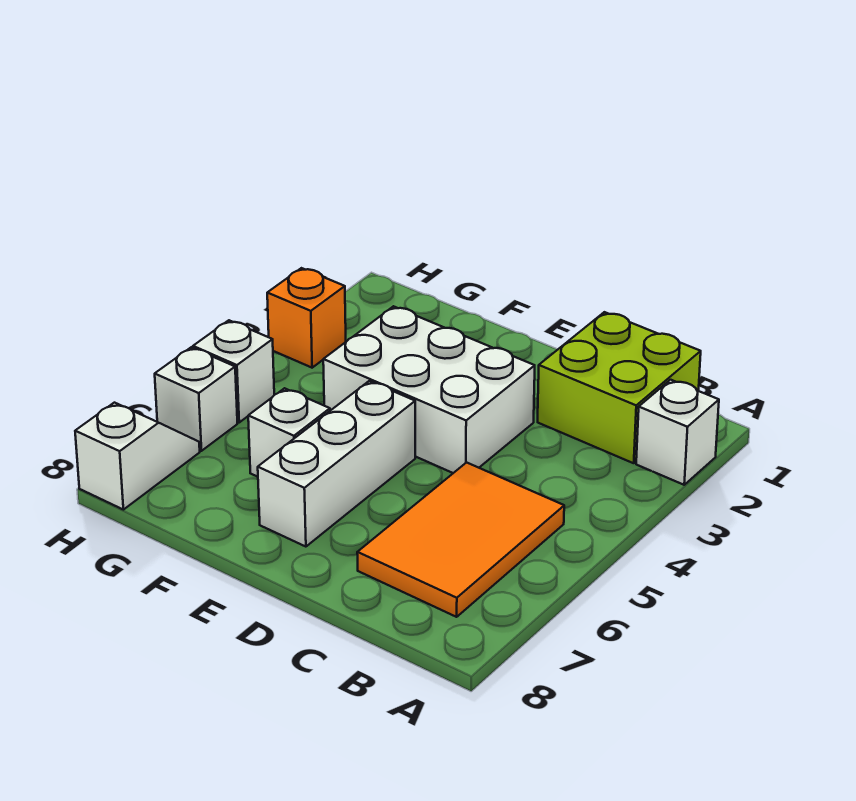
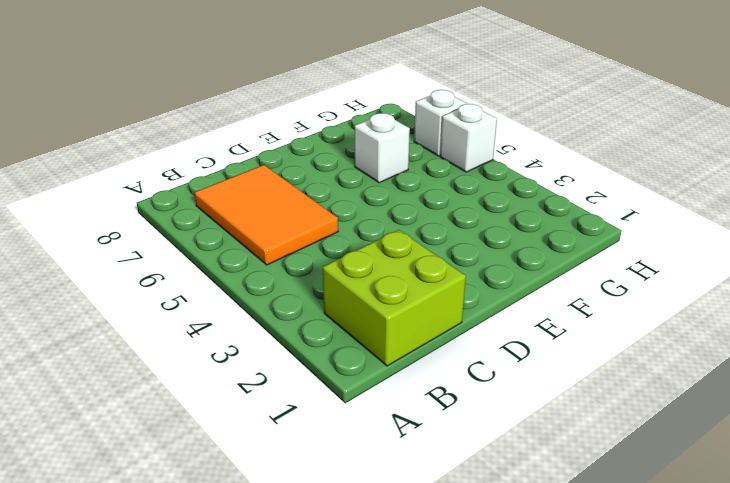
none -> white brick A2 level 1
none -> white brick D3:F4 level 1

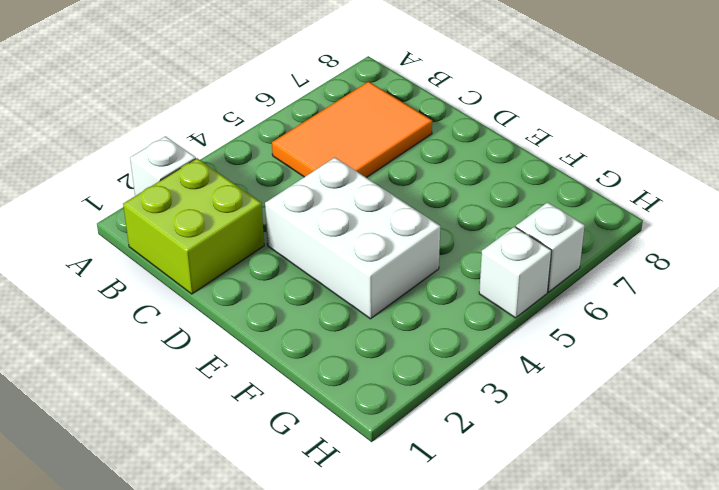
none -> white brick E5:E7 level 1
none -> white brick F6 level 1

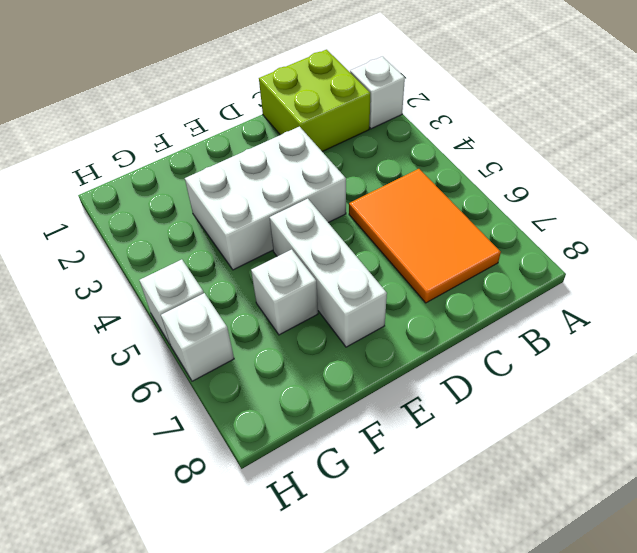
none -> orange brick H3 level 1
none -> white slope H7:H8 level 1 top 8

